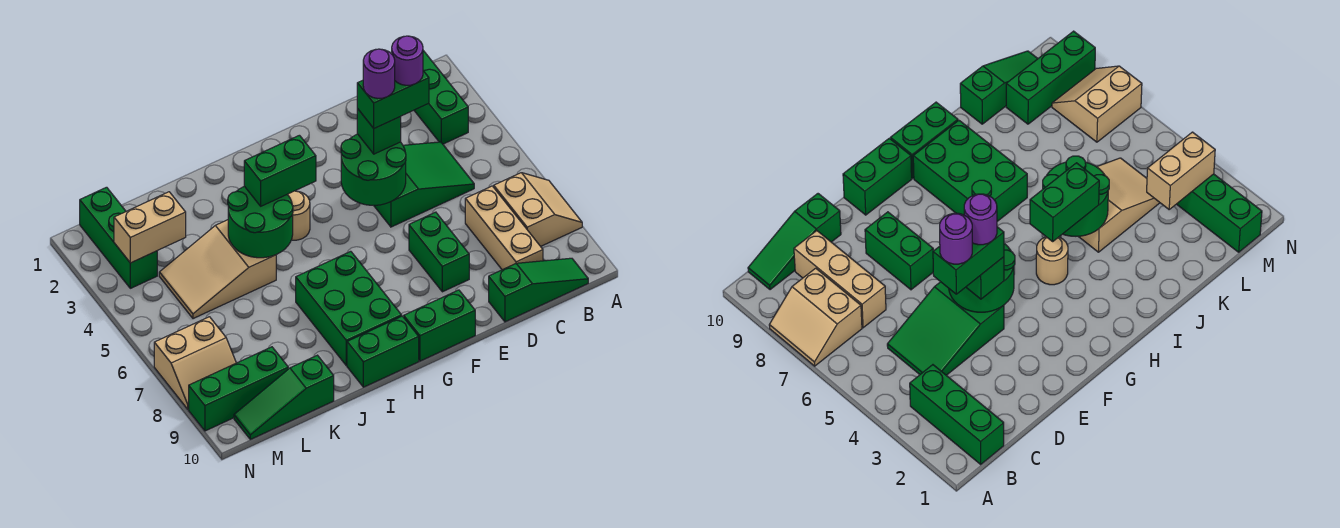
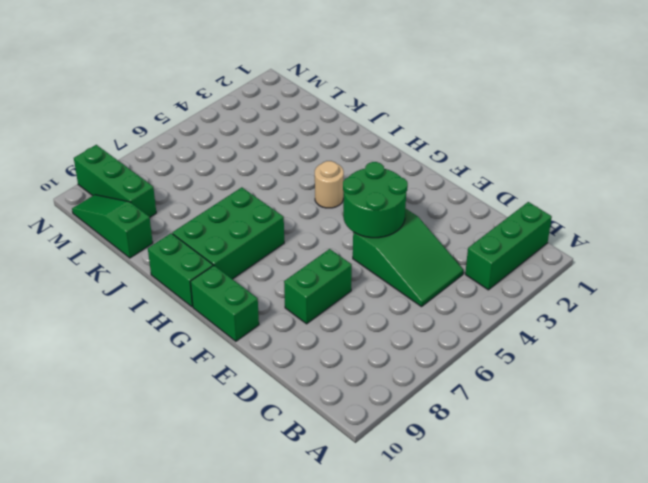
none -> tan slope A7:B8 level 1 top B
none -> green slope B10:D10 level 1 top D
none -> tan brick C7:C9 level 1

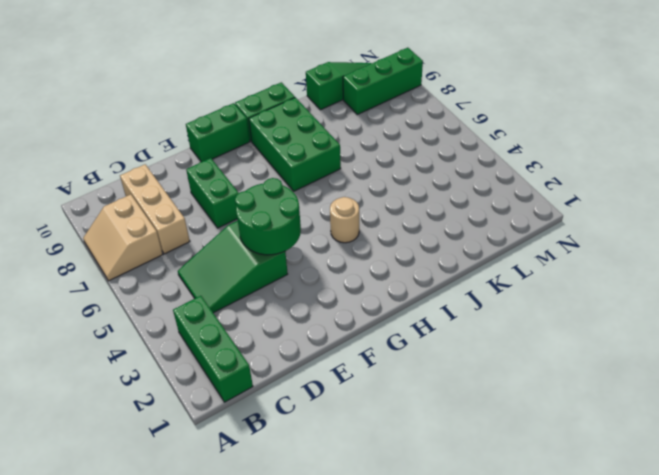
none -> green slope B10:D10 level 1 top D
none -> tan slope J4:L5 level 1 top J
none -> green brick M1:M3 level 1

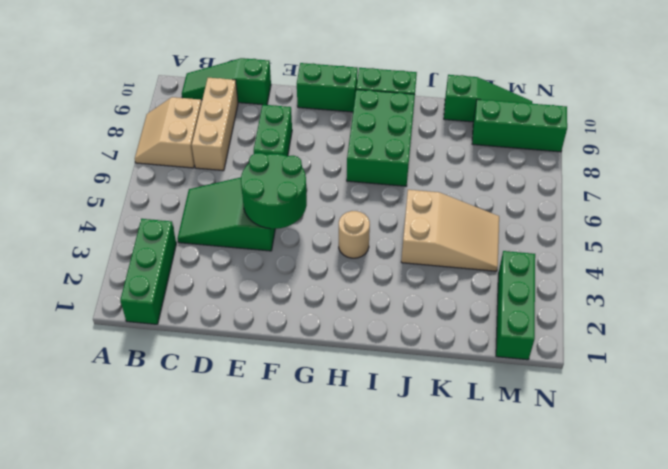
none -> tan slope M7:N8 level 1 top 7
none -> green round brick I4:J5 level 2
none -> tan brick L3:M3 level 2

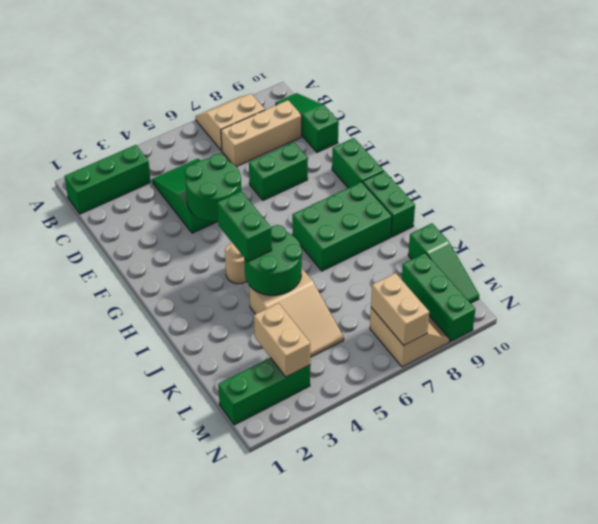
tan brick M7:N7 level 2 -> none
none -> green brick E4 level 3
none -> green brick D4:E4 level 4
none -> purple round brick D4 level 5

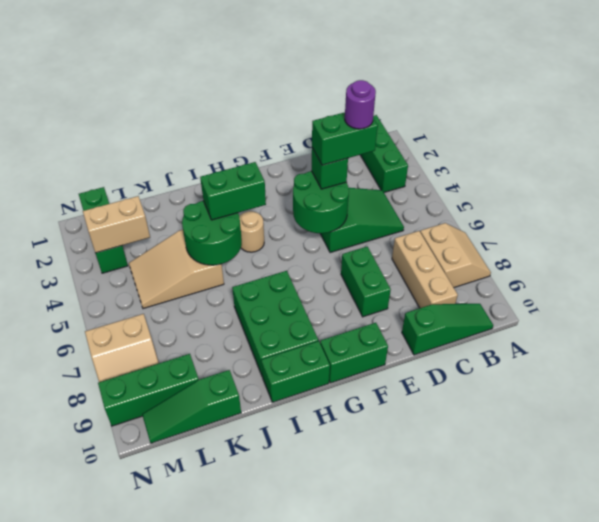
none -> purple round brick E4 level 5

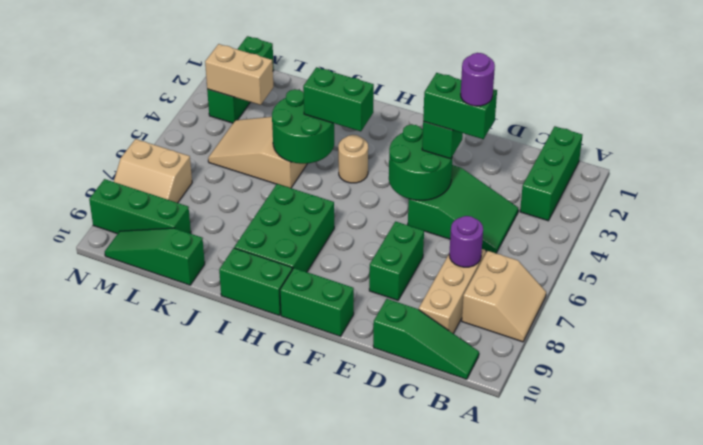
purple round brick C7 level 2 -> purple round brick E4 level 5

